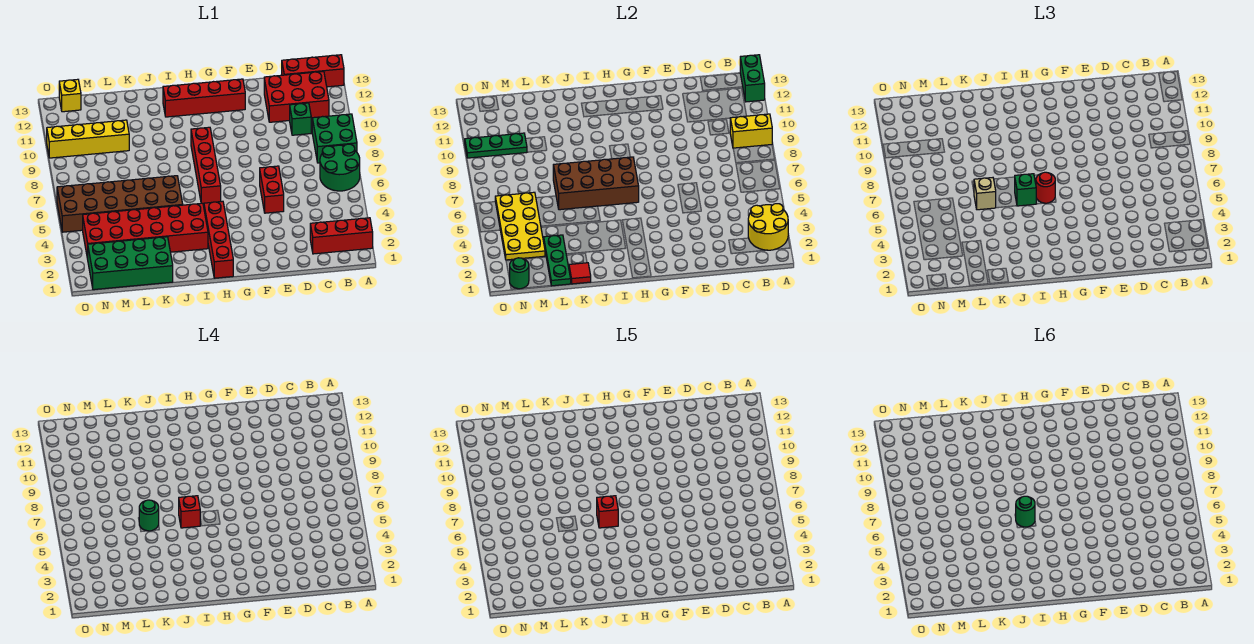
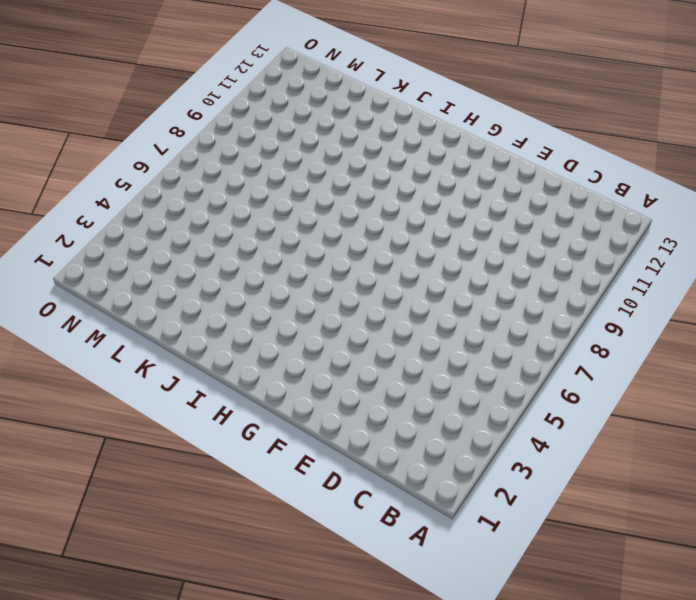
none -> red brick A2:C2 level 1
none -> green round brick A6:B7 level 1
none -> green brick A8:B9 level 1
none -> red brick A13:C13 level 1

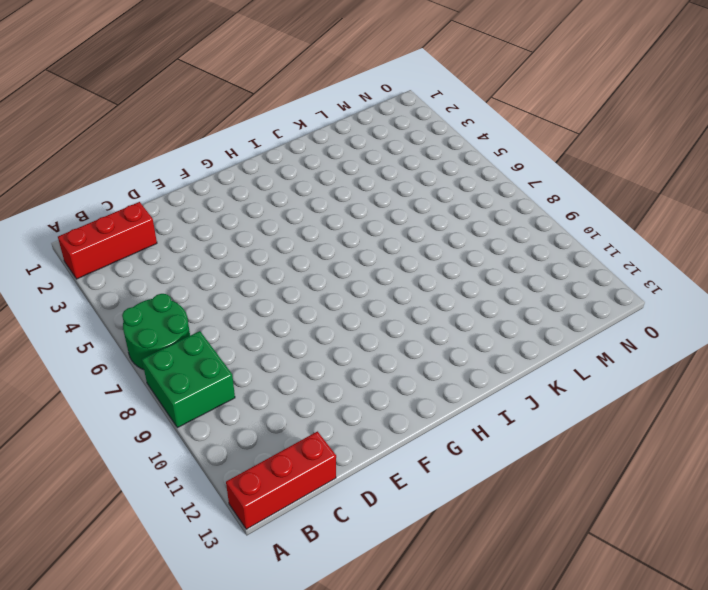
none -> red brick B11:D12 level 1
none -> green brick C10 level 1
none -> red brick E5:E6 level 1
none -> red brick F12:I12 level 1

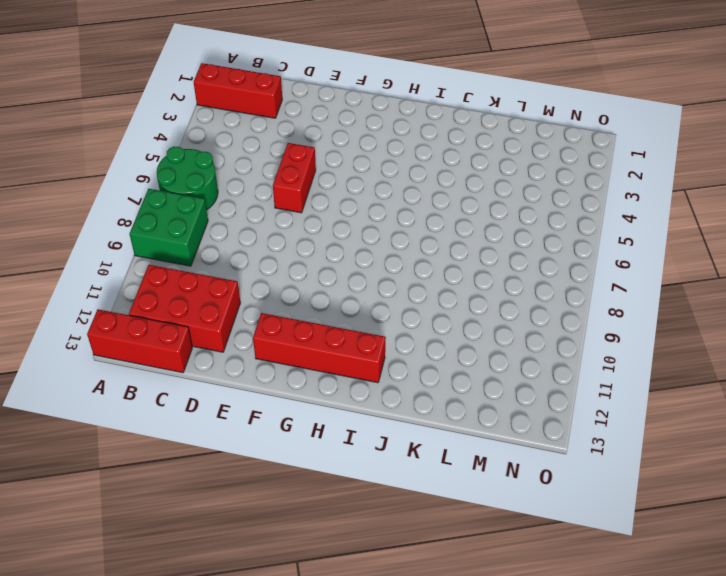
none -> green brick C10 level 1
none -> red brick H1:H4 level 1
none -> red brick H6:H9 level 1
none -> red brick I3:N4 level 1

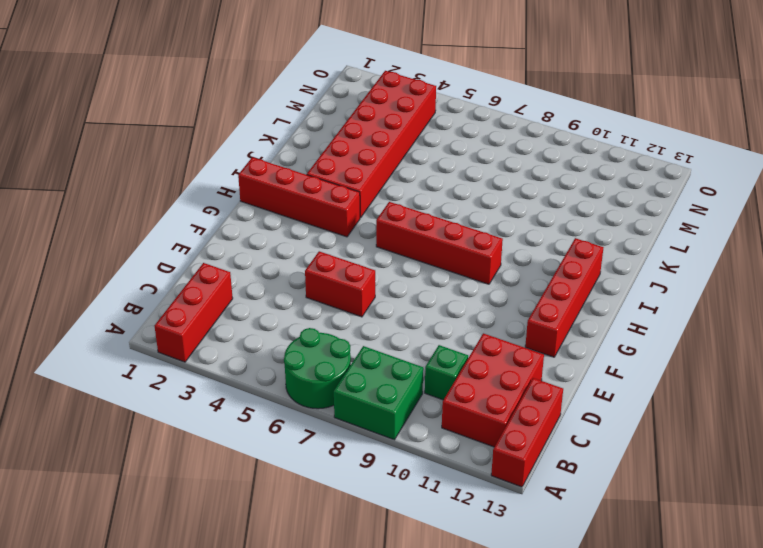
none -> brown brick J5:O6 level 1
none -> green brick K1:N2 level 1
none -> yellow brick L10:O10 level 1
none -> yellow brick N13 level 1

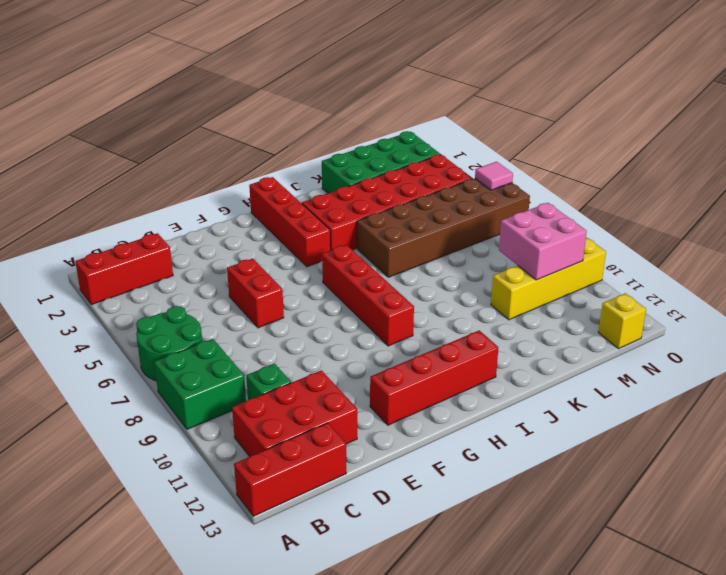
pink brick M9:N10 level 2 -> green plate M10:O10 level 2
pink tile O5 level 2 -> none
none -> yellow round brick A2:B3 level 2
none -> yellow brick A9:B9 level 2
none -> green brick A12:A13 level 2
none -> brown brick H6:K7 level 2

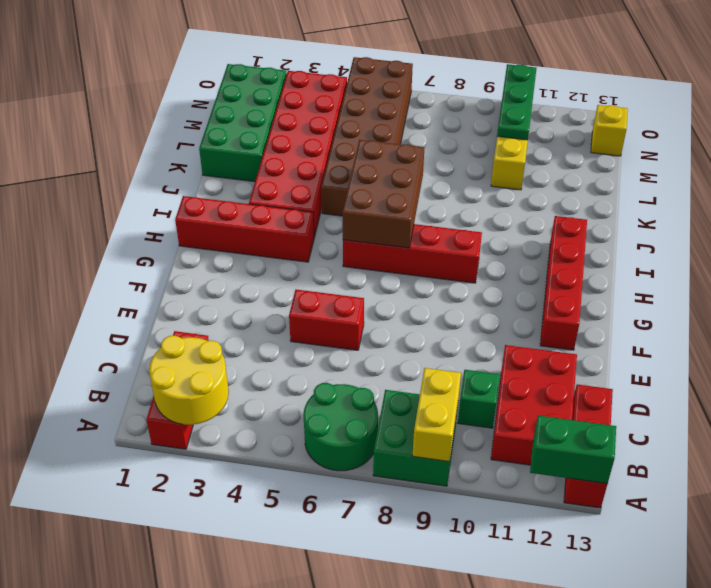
brown brick H6:J7 level 2 -> brown brick H6:K7 level 2
none -> red tile K1 level 2
none -> green plate L1:L3 level 2
none -> yellow plate M3:N6 level 2
none -> green round brick N1 level 2

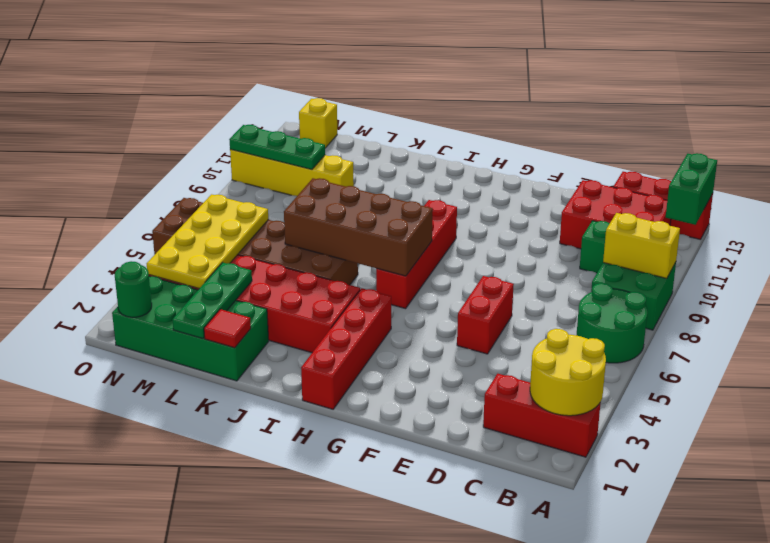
none -> red brick F12:I12 level 1
none -> red round brick H6 level 3
none -> green brick I6 level 3
none -> tan brick K6 level 3

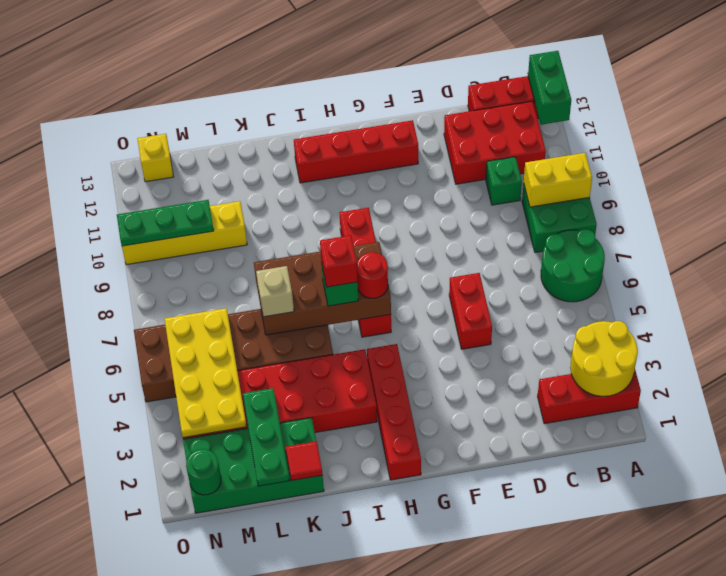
none -> green round brick K6 level 4
none -> red brick I6 level 5
none -> green round brick I6 level 6

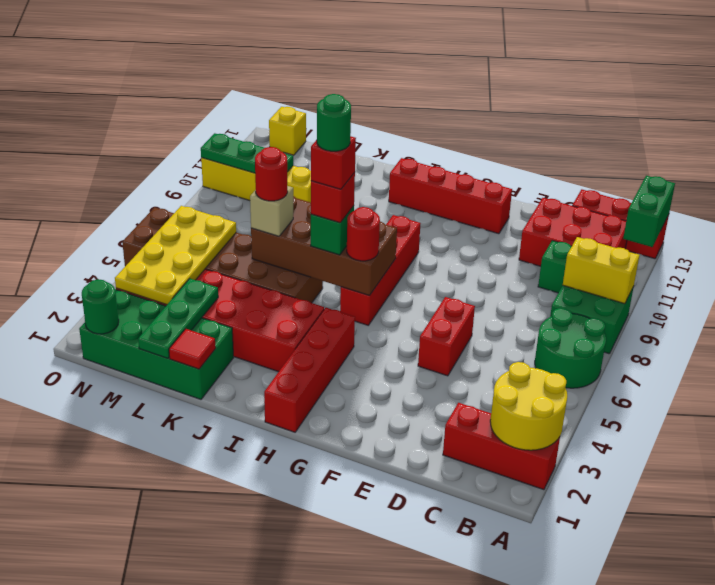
red round brick K6 level 4 -> green round brick K6 level 4

